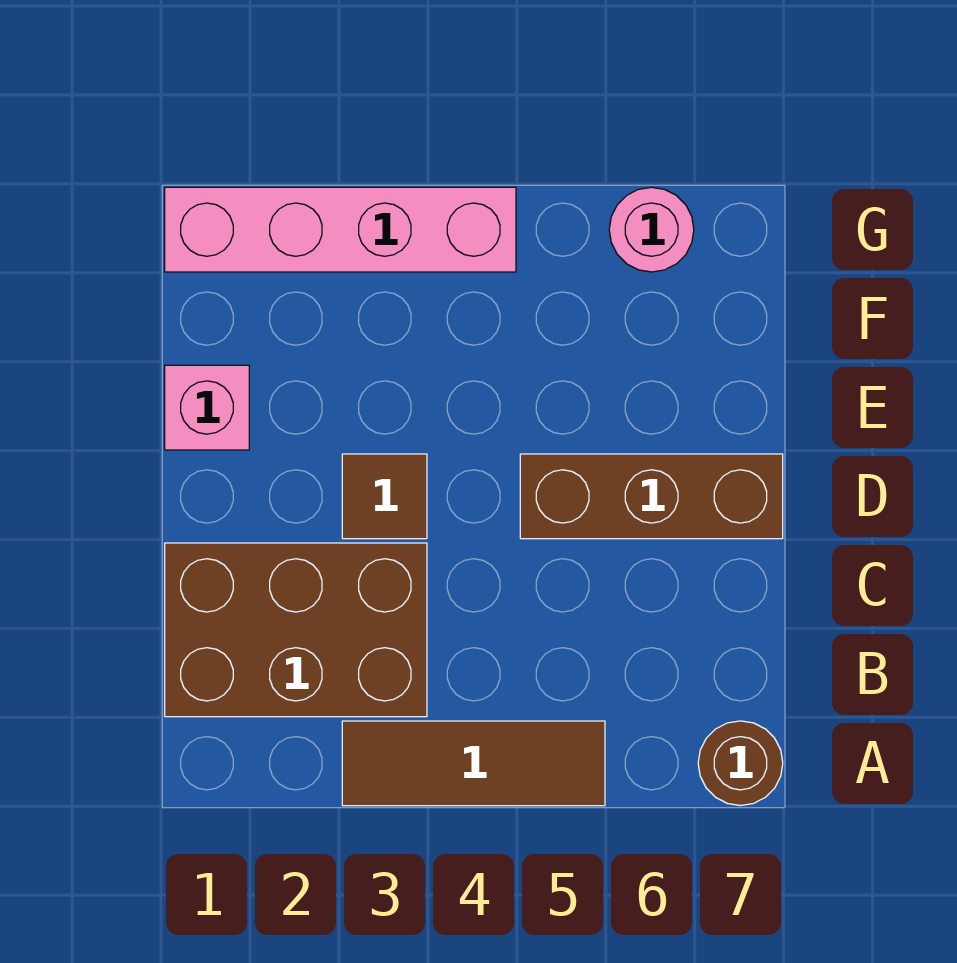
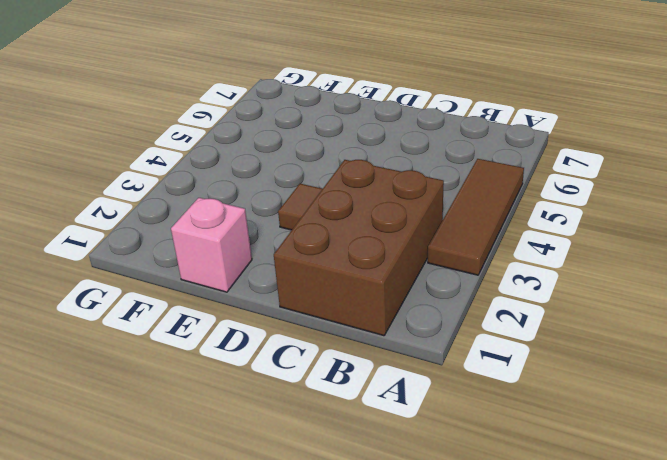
none -> brown round brick A7 level 1
none -> brown brick D5:D7 level 1

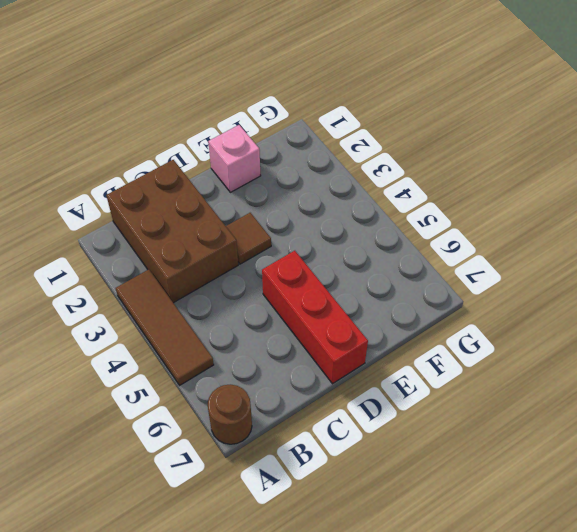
red brick D5:D7 level 1 -> brown brick D5:D7 level 1
none -> pink brick G1:G4 level 1
none -> pink round brick G6 level 1

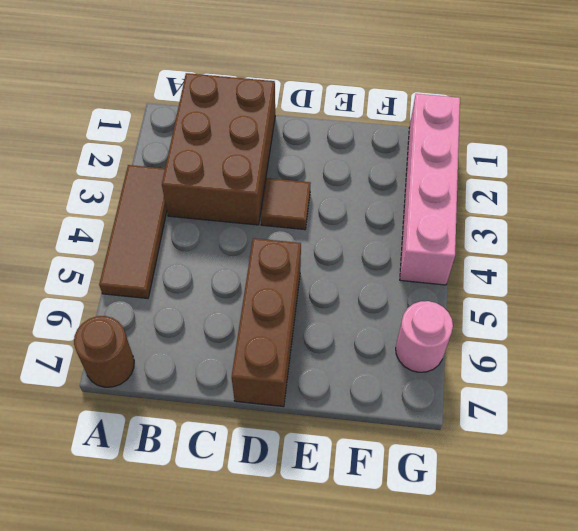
none -> pink brick E1 level 1

